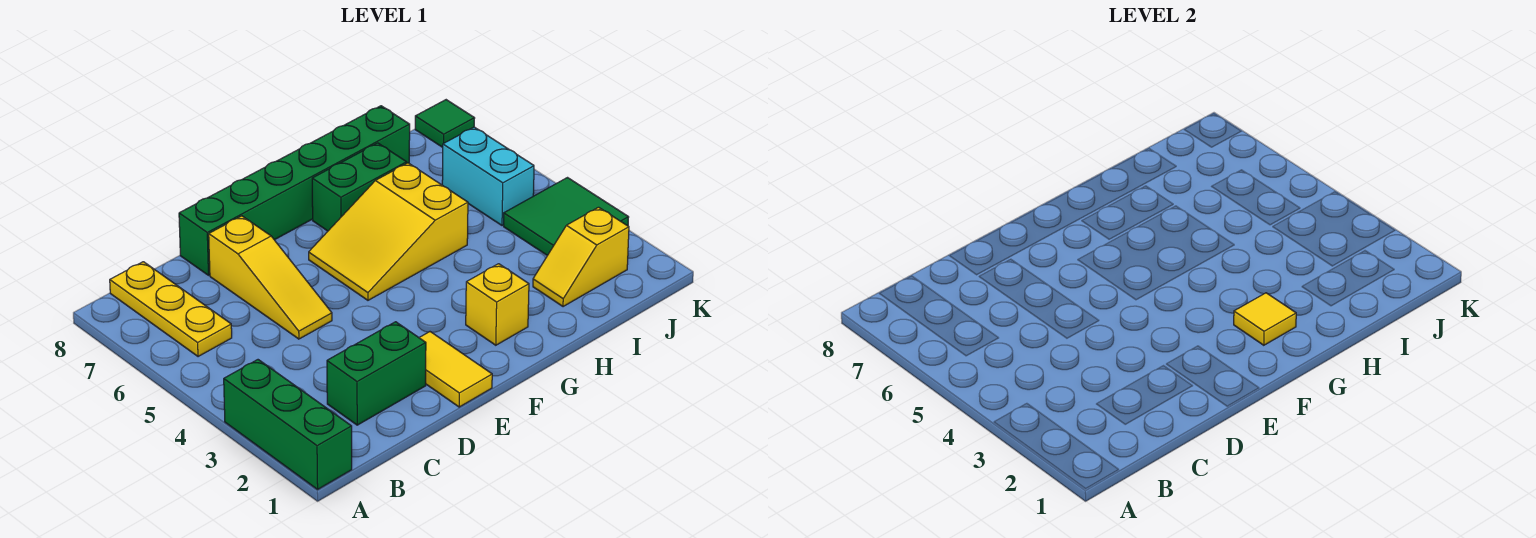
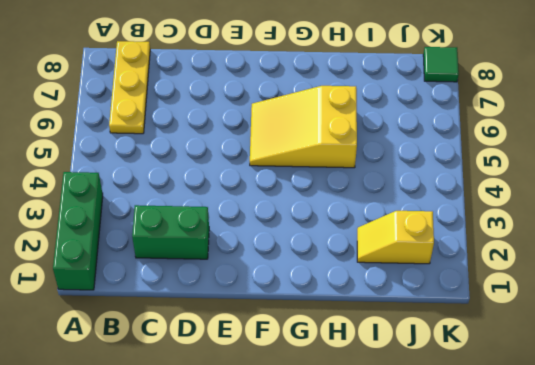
none -> yellow slope D5:D7 level 1 top 7
none -> green brick D8:I8 level 1
none -> yellow tile E1:E2 level 1

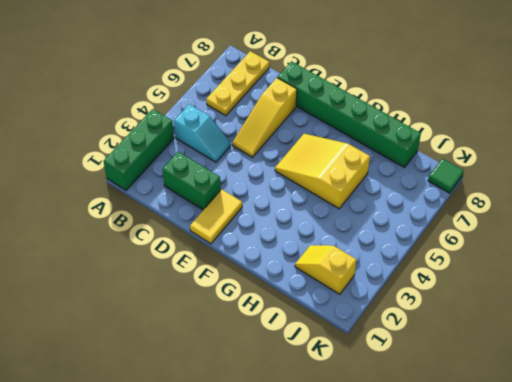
cyan slope B4:C4 level 1 top B -> none
none -> yellow brick G2 level 1
none -> green brick G7:H7 level 1
none -> green tile J3:K4 level 1

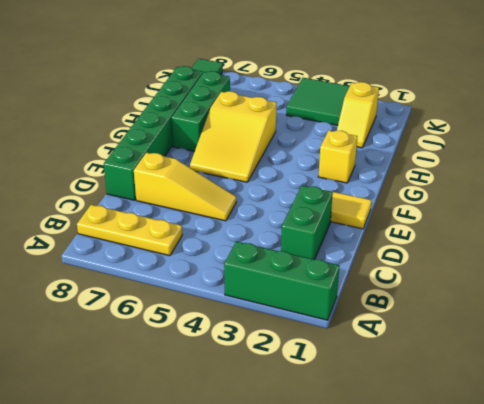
green brick G7:I7 level 1 -> green brick G7:H7 level 1
none -> cyan brick J5:J6 level 1
none -> yellow tile G2 level 2

